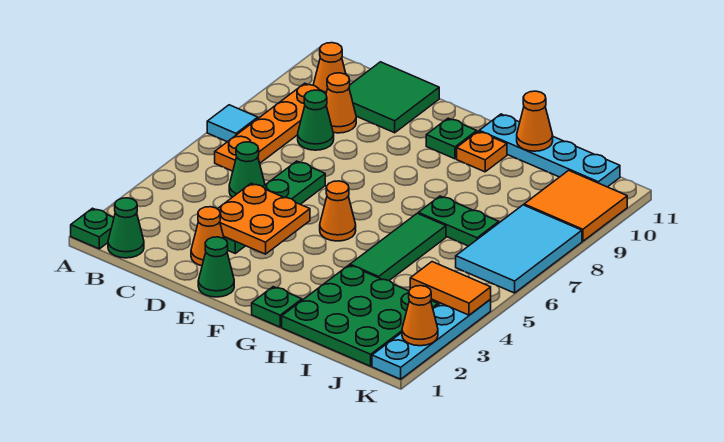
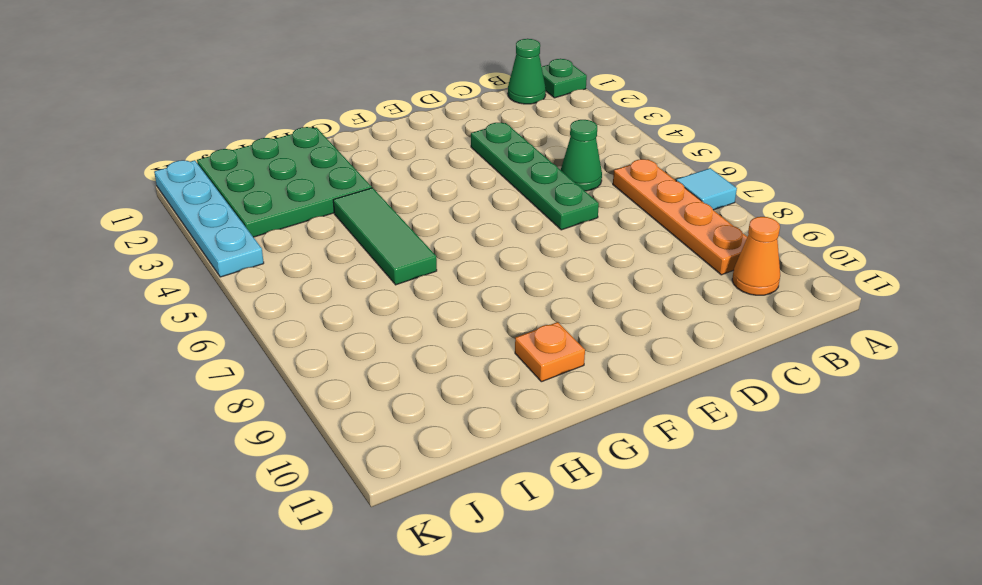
none -> green cone C8 level 1
none -> orange cone C9 level 1
none -> green tile C10:D11 level 1

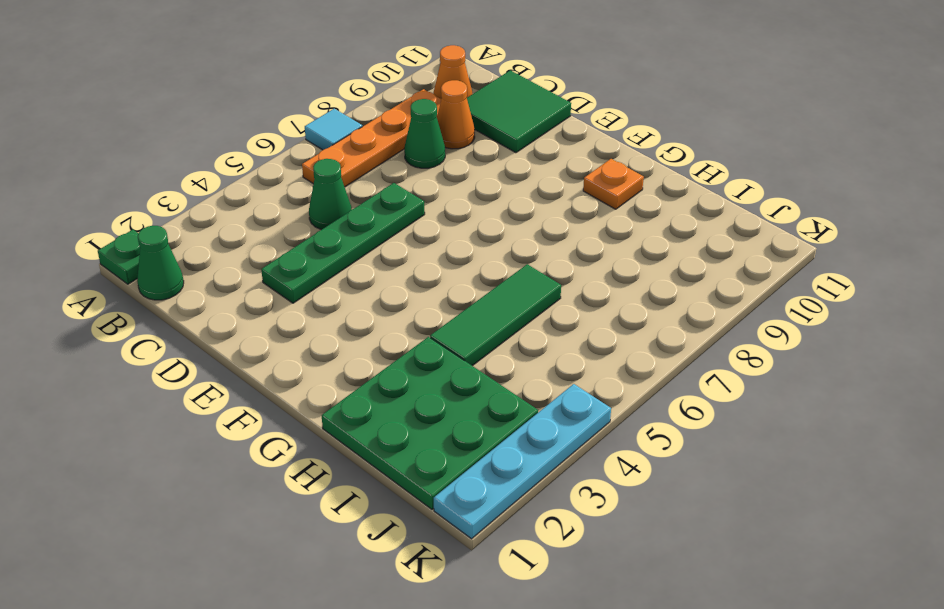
none -> orange cone D2 level 1
none -> green cone E1 level 1
none -> orange cone F5 level 1

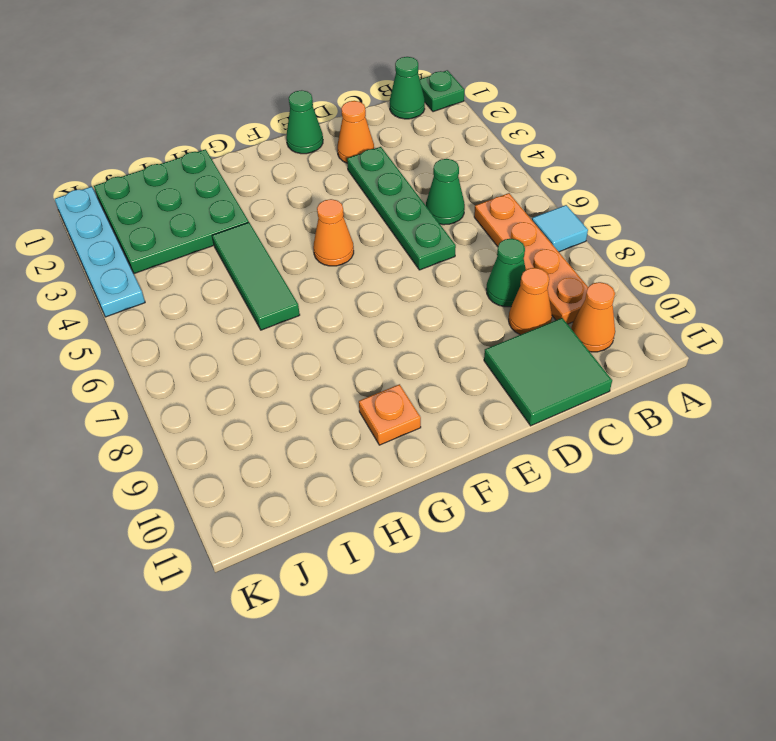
none -> green plate F10 level 1
none -> green plate G1 level 1
none -> cyan plate G11:J11 level 1

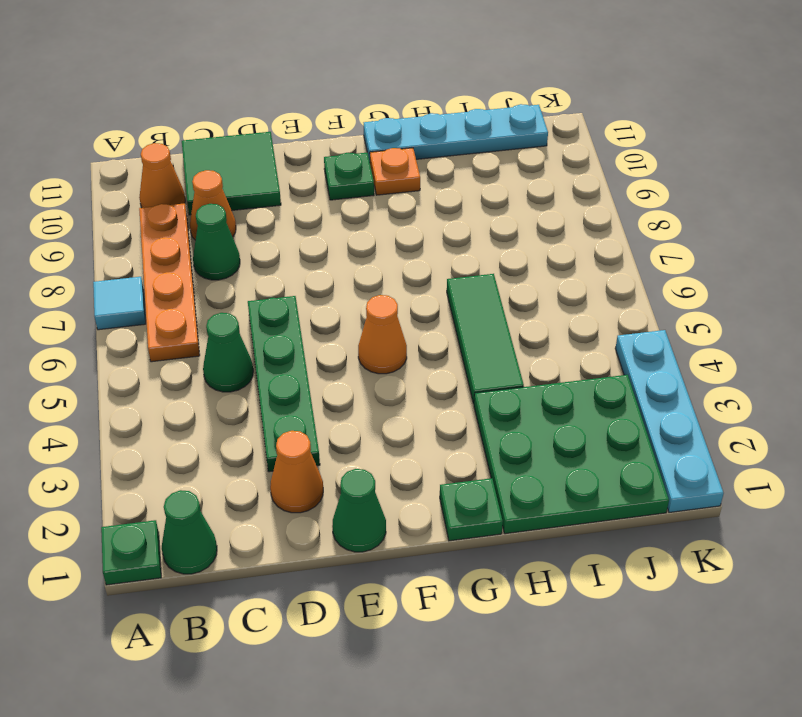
none -> green plate H7:I7 level 1
none -> cyan tile J6:K8 level 1
none -> orange tile J9:K10 level 1

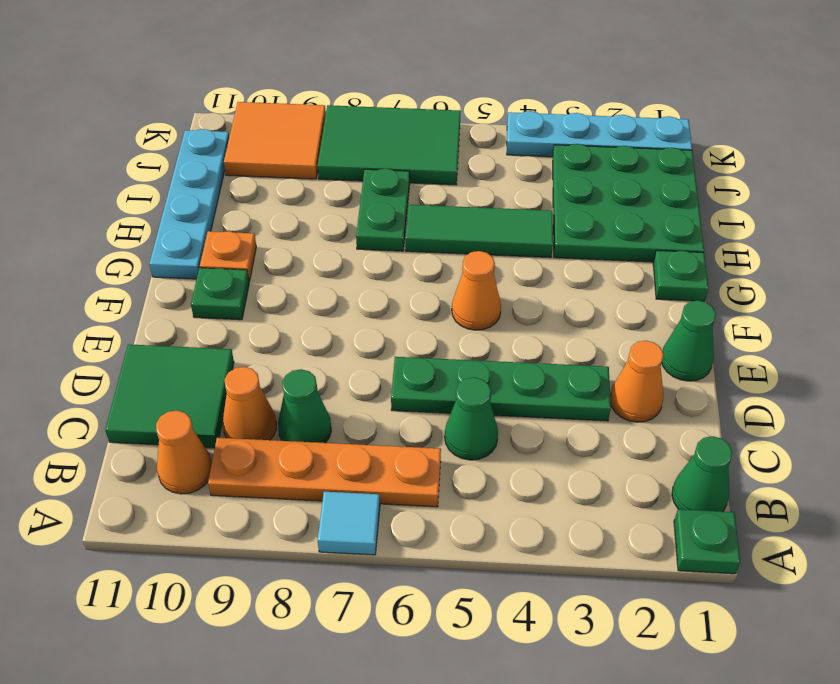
green tile J6:K8 level 1 -> cyan tile J6:K8 level 1
none -> orange plate D3:E4 level 2
none -> orange cone H11 level 2
none -> orange tile J4:K4 level 2

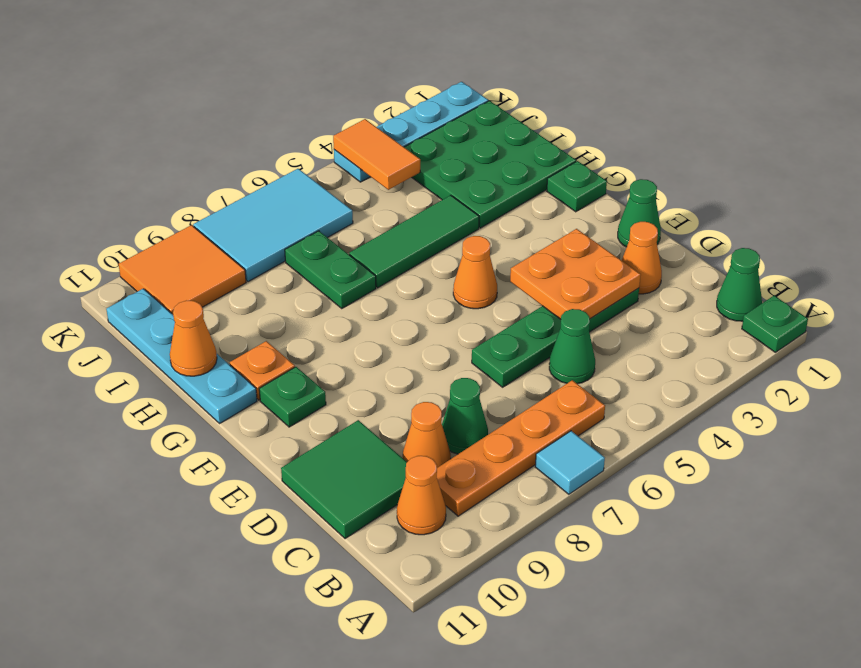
none -> orange cone K2 level 2

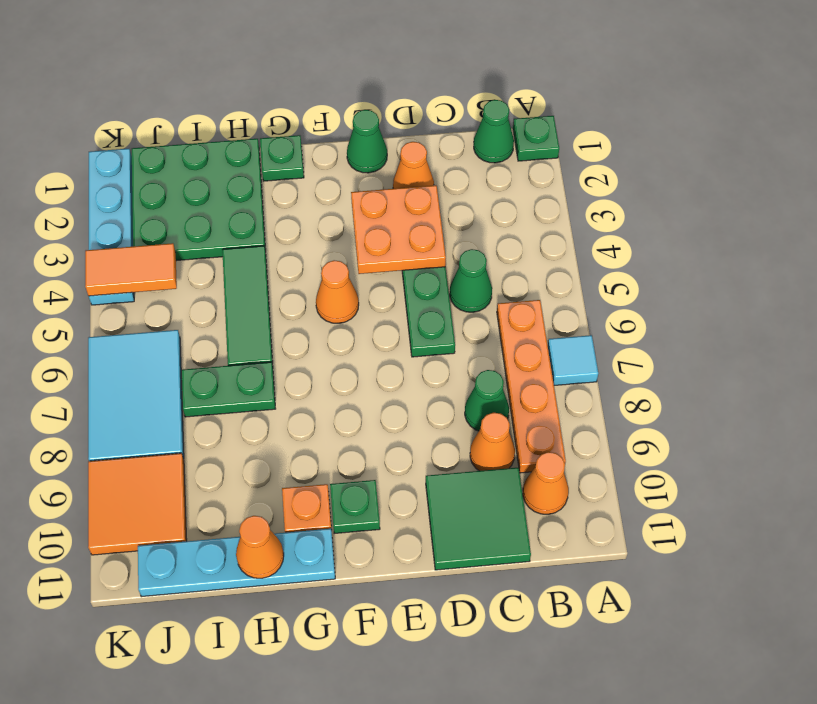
none -> orange cone K2 level 2

